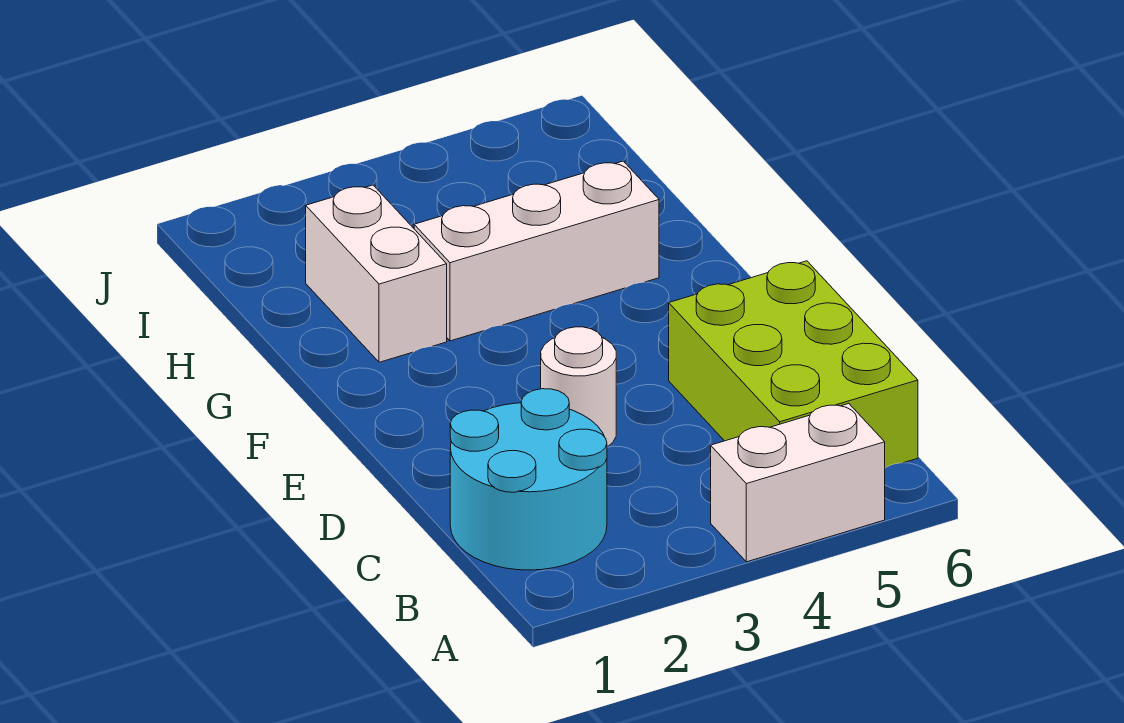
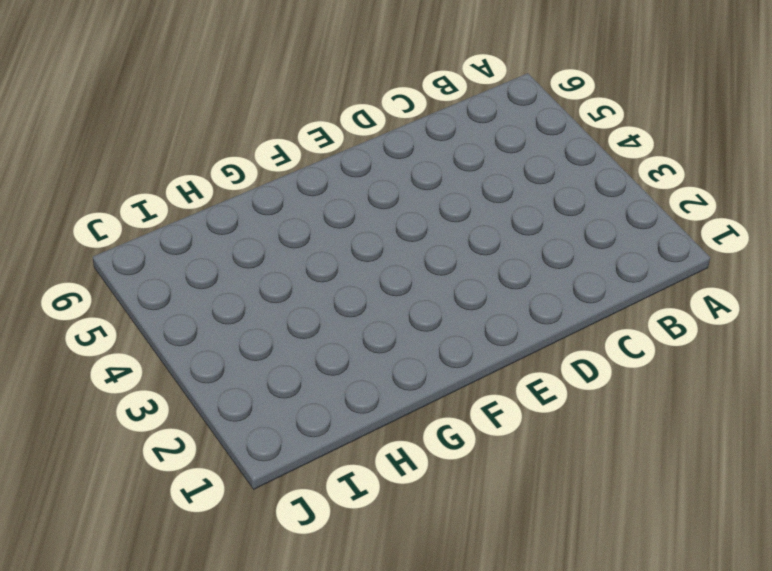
none -> white brick A4:A5 level 1
none -> cyan round brick B1:C2 level 1

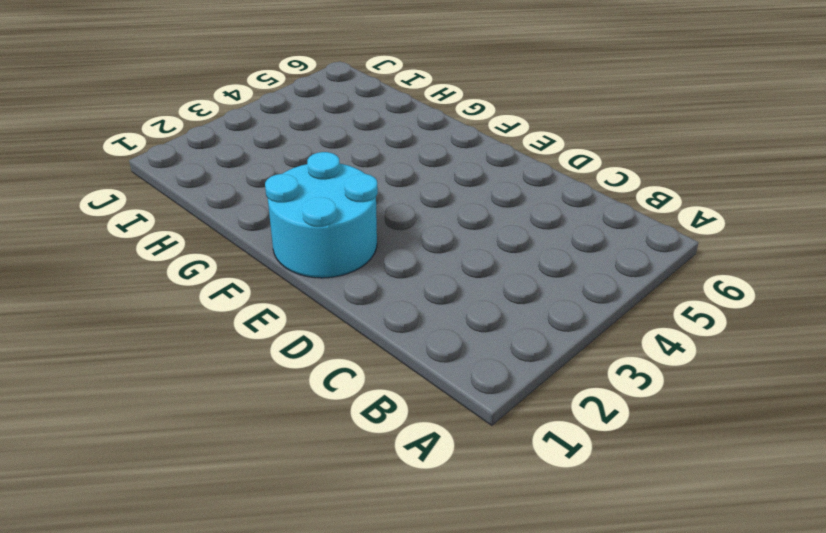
cyan round brick E1:F2 level 1 -> cyan round brick B1:C2 level 1
none -> white brick A4:A5 level 1
none -> lime brick B5:D6 level 1

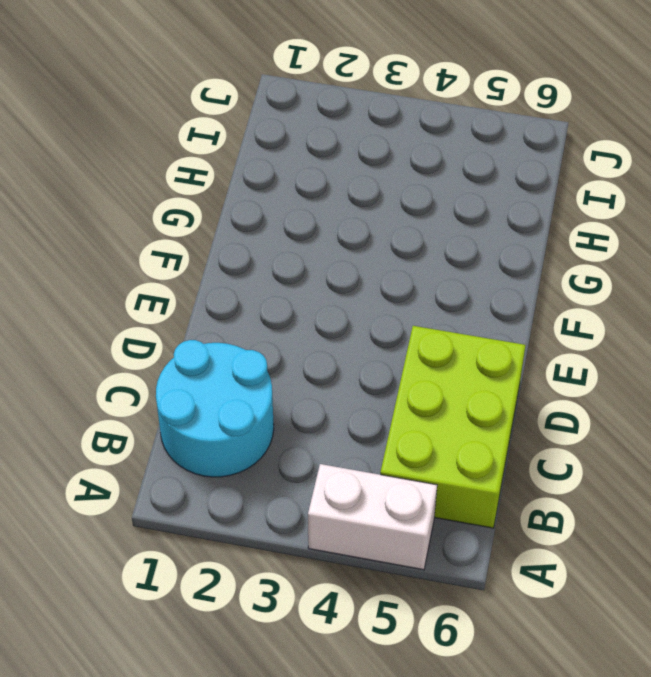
none -> white round brick D3 level 1
none -> white brick G2:H2 level 1

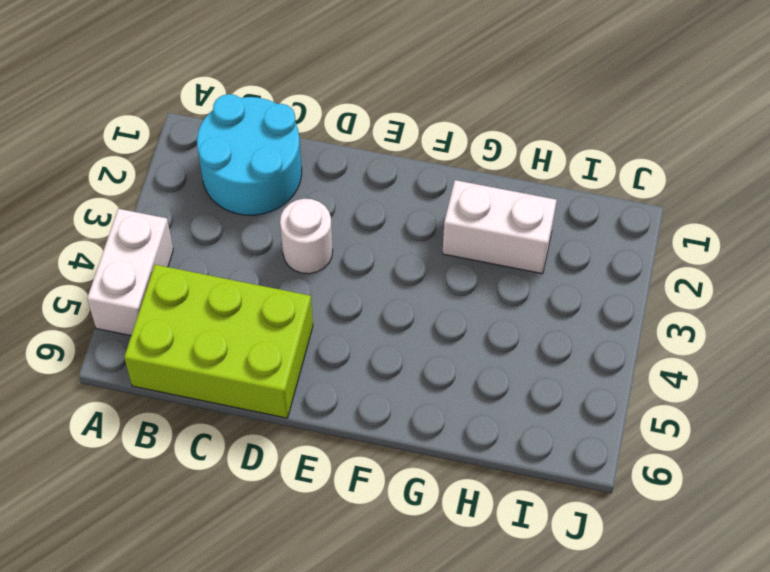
none -> white brick G3:G5 level 1

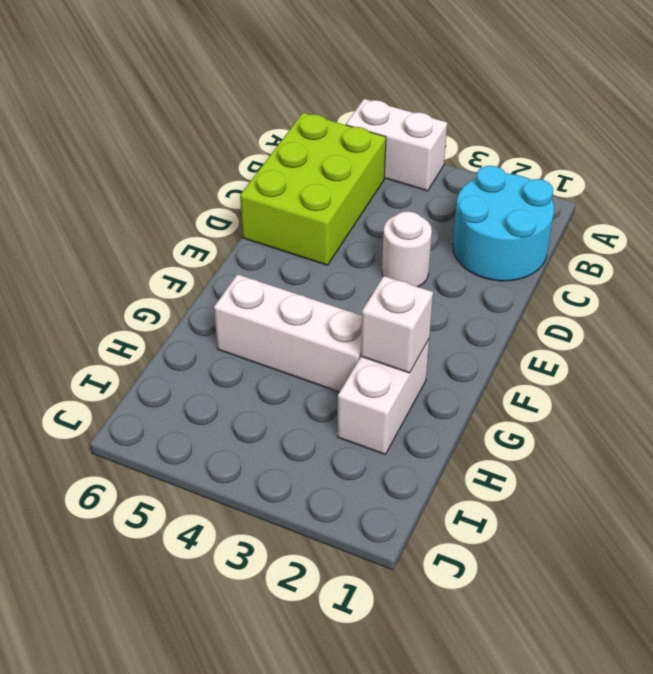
white brick G2 level 2 -> none

